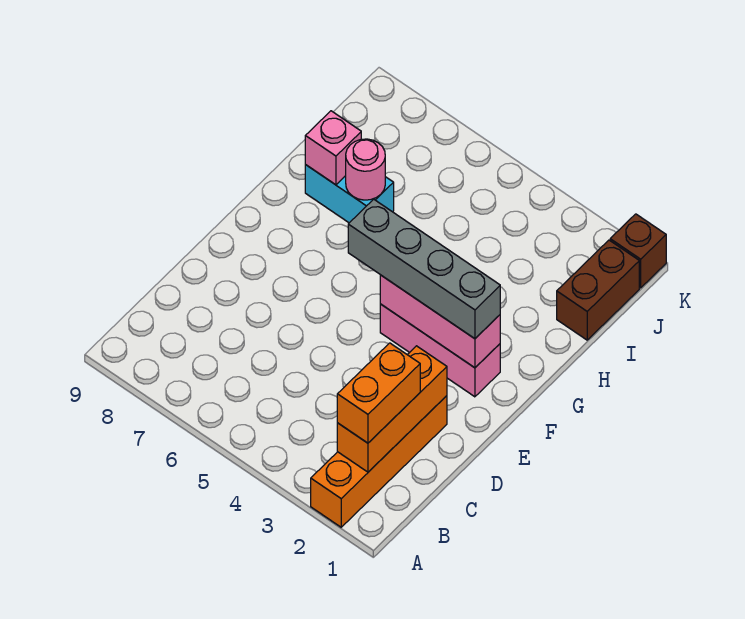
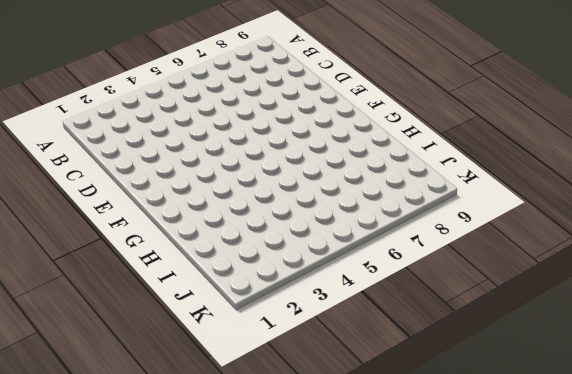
none -> orange brick A2:D2 level 1
none -> pink brick F2:F4 level 1

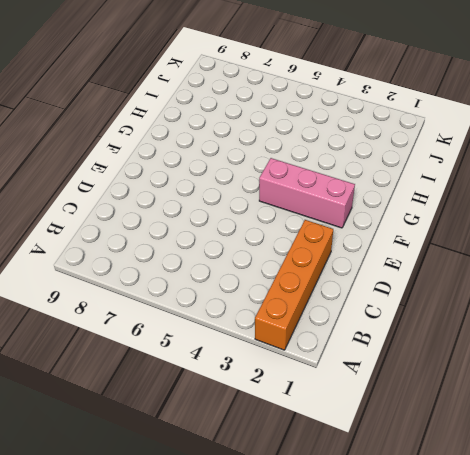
none -> cyan brick H7:H8 level 1
none -> brown brick I1:J1 level 1

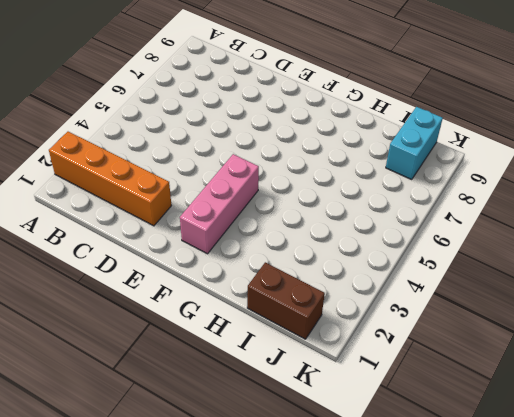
cyan brick J8:J9 level 1 -> cyan brick H7:H8 level 1
none -> brown brick K1 level 1
none -> orange brick B2:D2 level 2

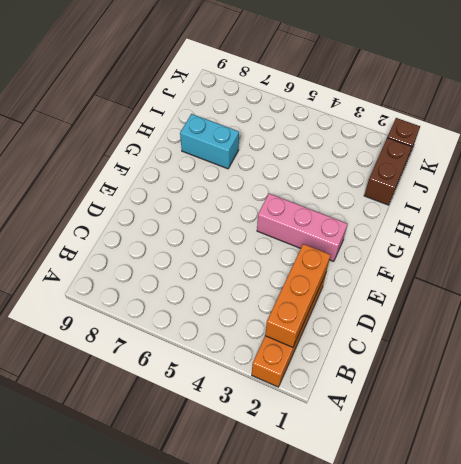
none -> pink brick F2:F4 level 2
none -> pink round brick H7 level 2

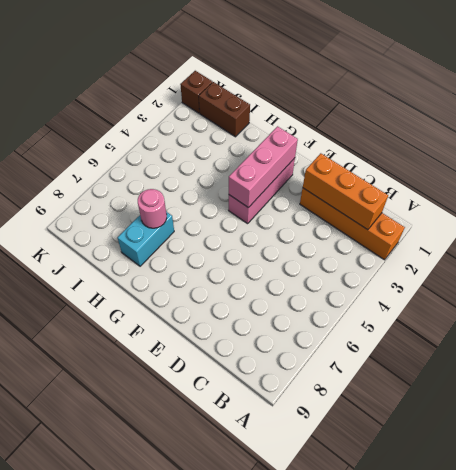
none -> pink brick H8 level 2
none -> orange brick B2:C2 level 3

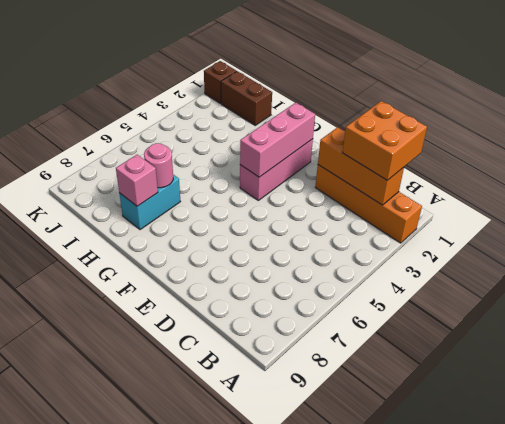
orange brick B1:C2 level 3 -> orange brick B2:C2 level 3
none -> grey brick F2:F5 level 3

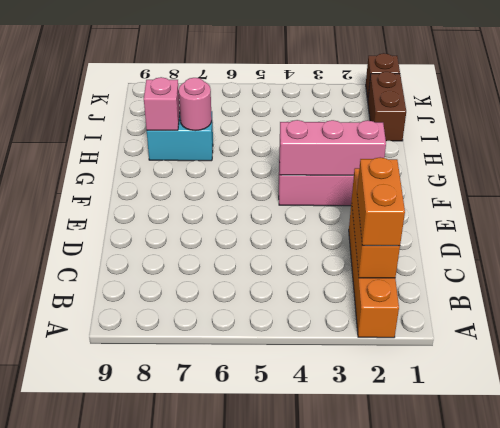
none -> grey brick F2:F5 level 3

